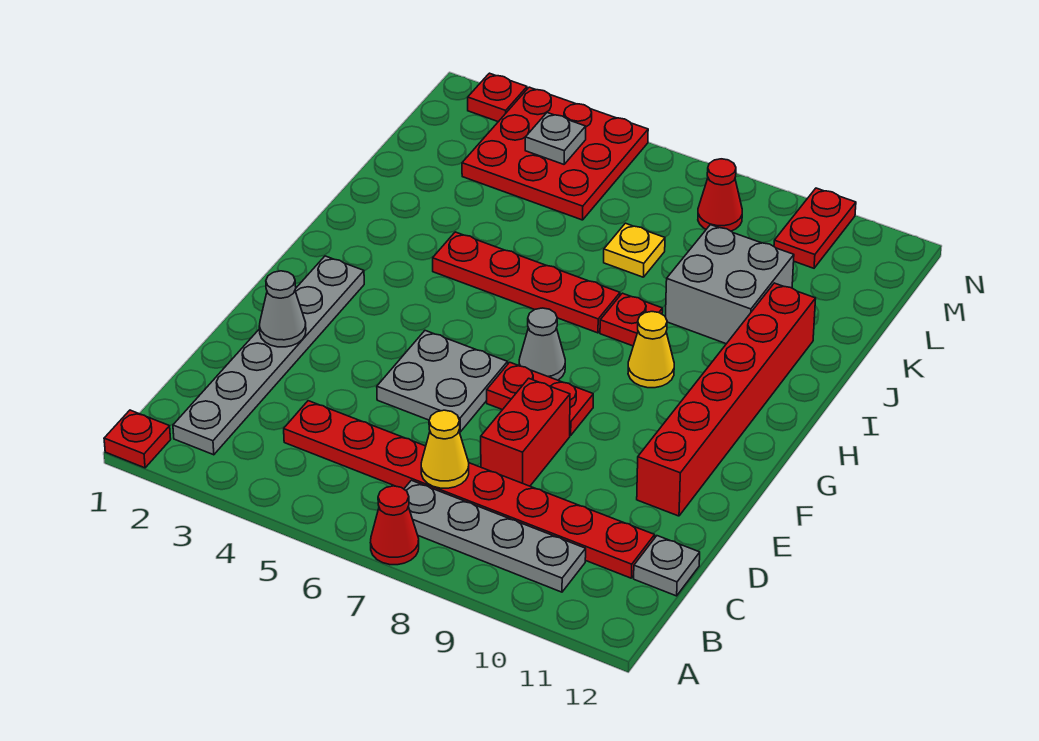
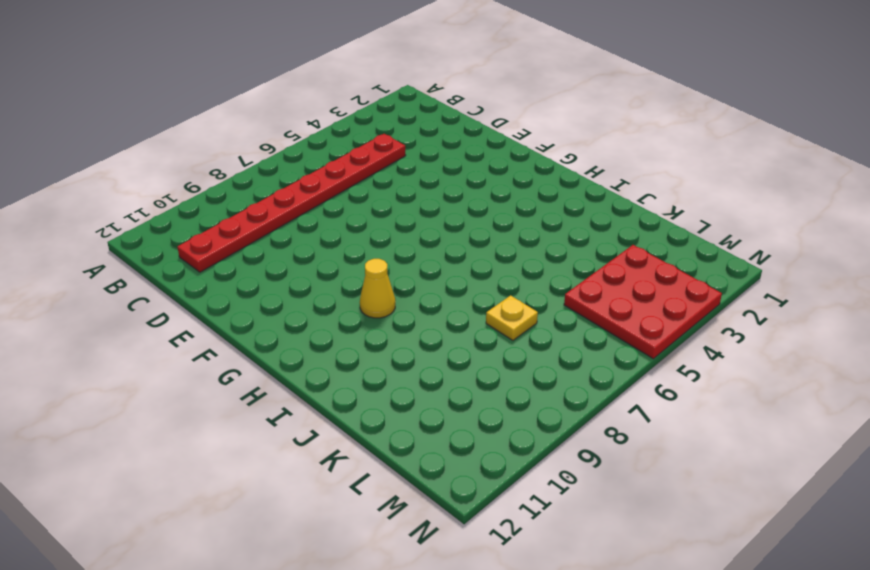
none -> red plate A1 level 1
none -> red cone A7 level 1
none -> grey plate B2:G2 level 1

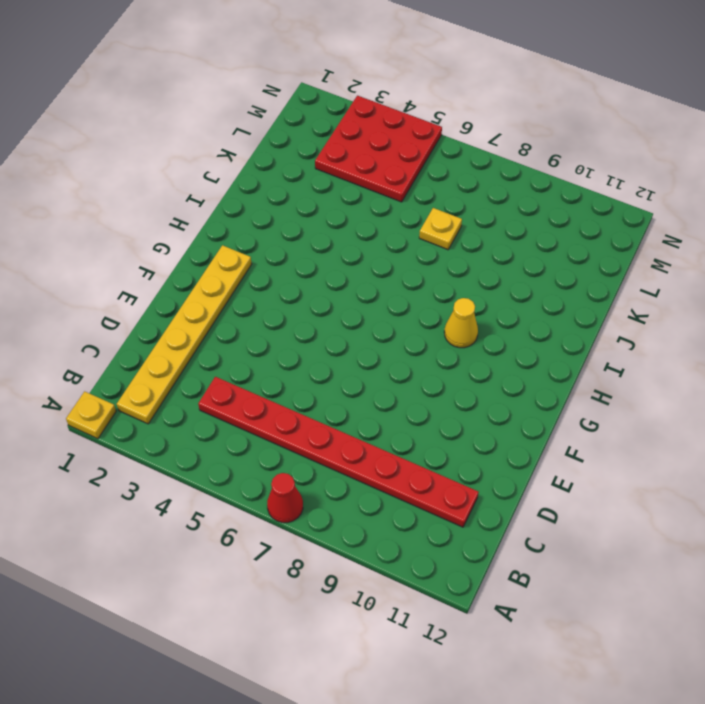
yellow plate A1 level 1 -> red plate A1 level 1
yellow plate B2:G2 level 1 -> grey plate B2:G2 level 1
none -> grey plate B7:B10 level 1
none -> grey plate C12 level 1
none -> red brick D8:E8 level 1

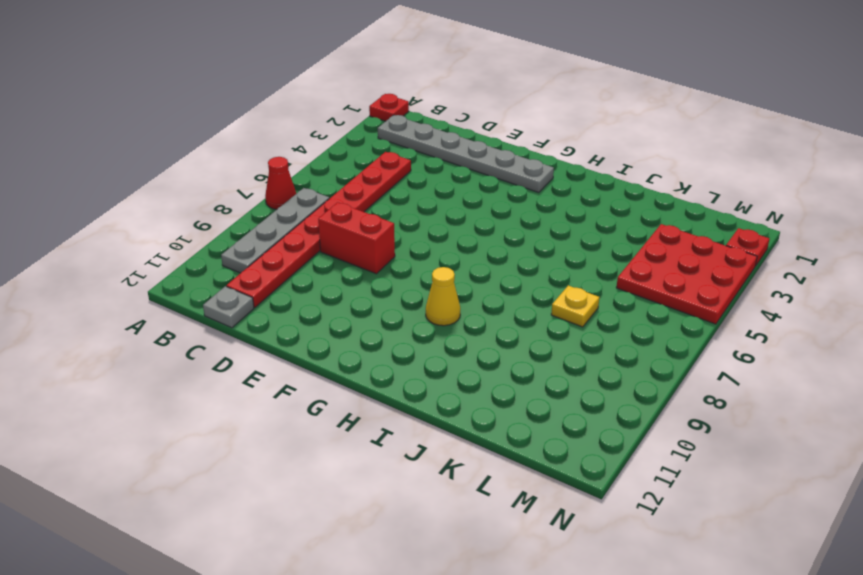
none -> grey plate E5:F6 level 1
none -> red brick E11:J11 level 1
none -> red plate F7:F8 level 1

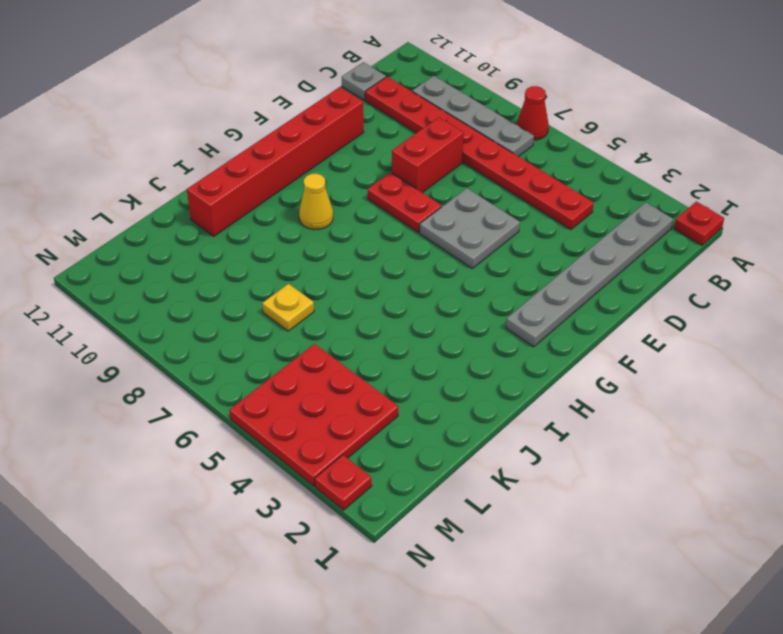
none -> grey cone G7 level 1
none -> red plate I4:I7 level 1
none -> red plate I8 level 1

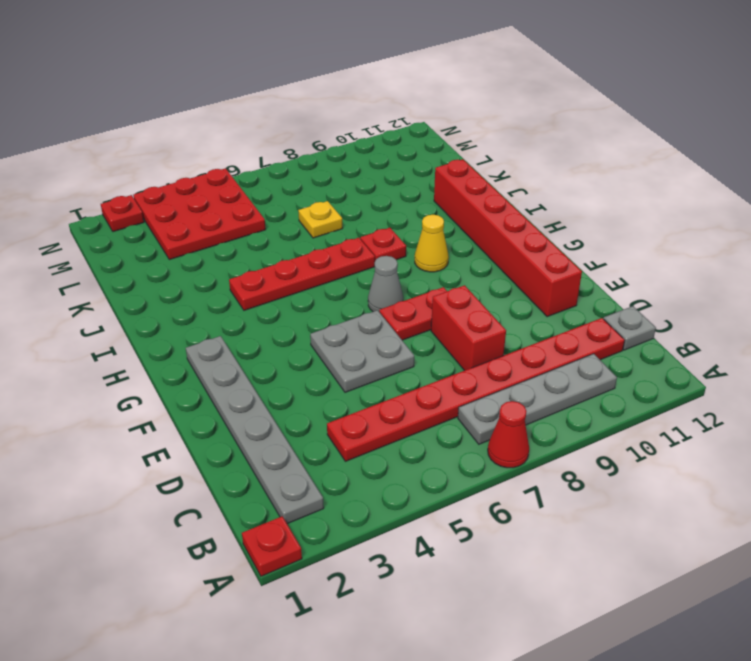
none -> grey brick J9:K10 level 1
none -> red cone M8 level 1
none -> red plate M10:N10 level 1

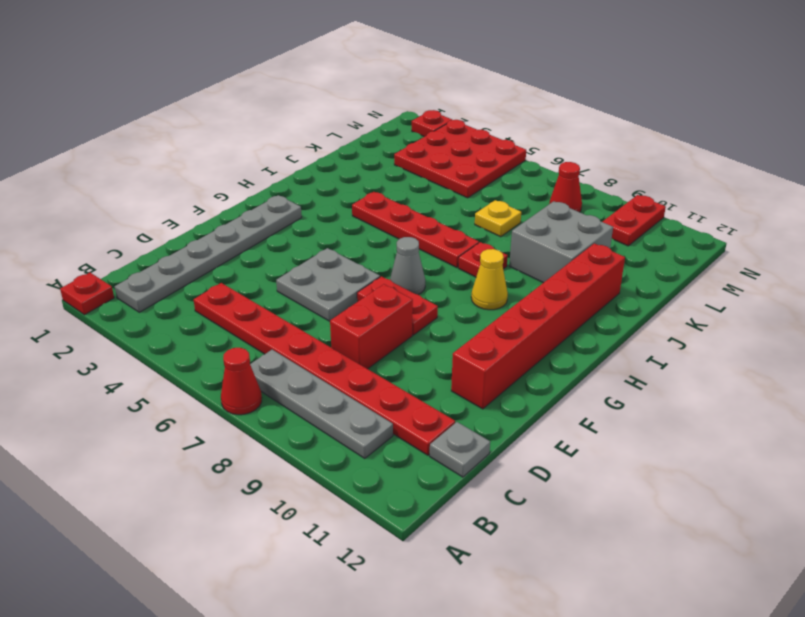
none -> yellow cone C7 level 2
none -> grey cone E2 level 2
none -> grey plate M4 level 2

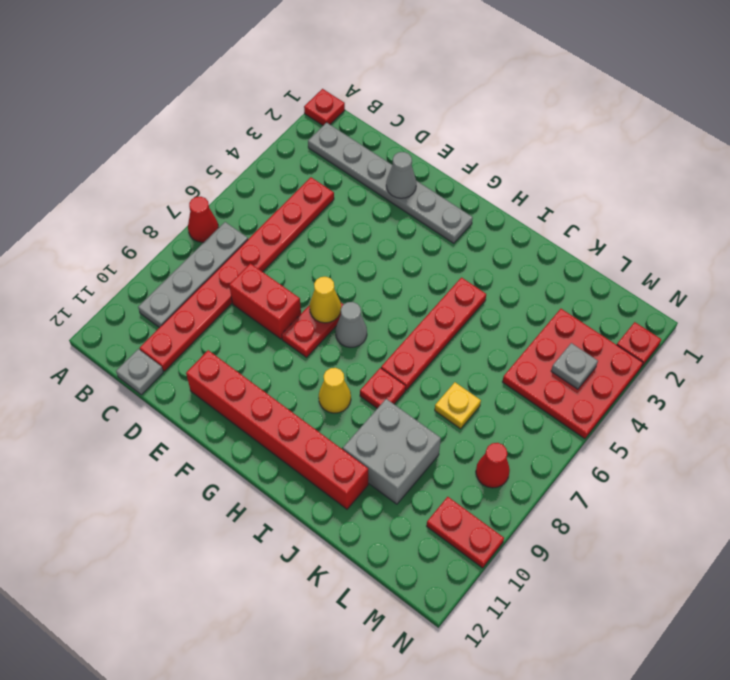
yellow cone F7 level 2 -> yellow cone C7 level 2
none -> grey plate E5:F6 level 1

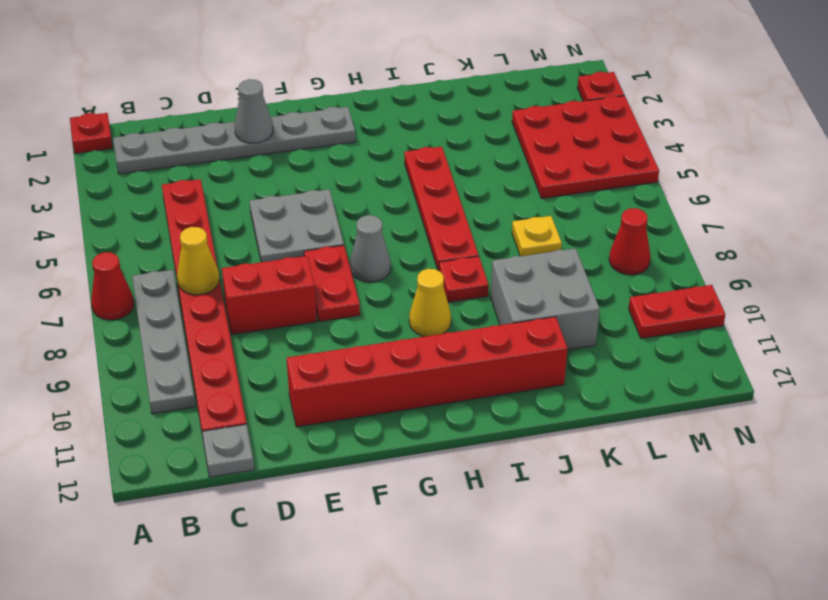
none -> grey plate M4 level 2

